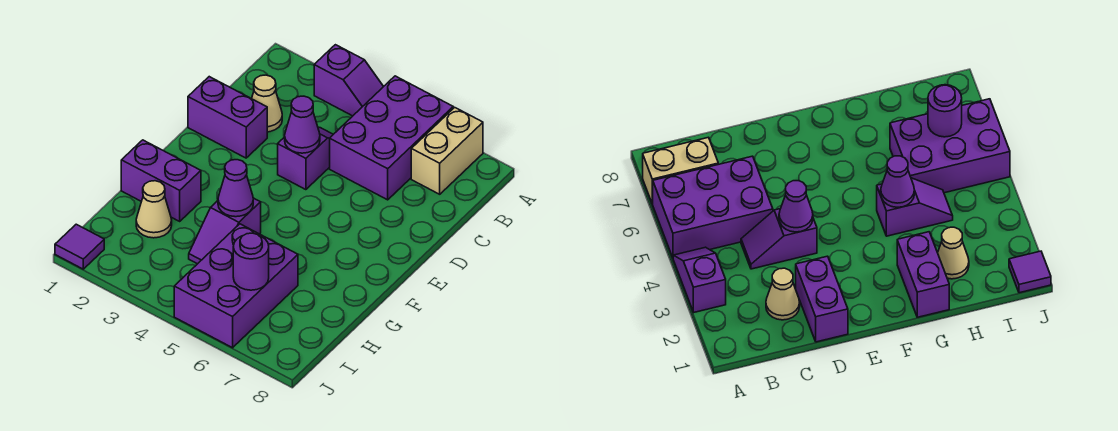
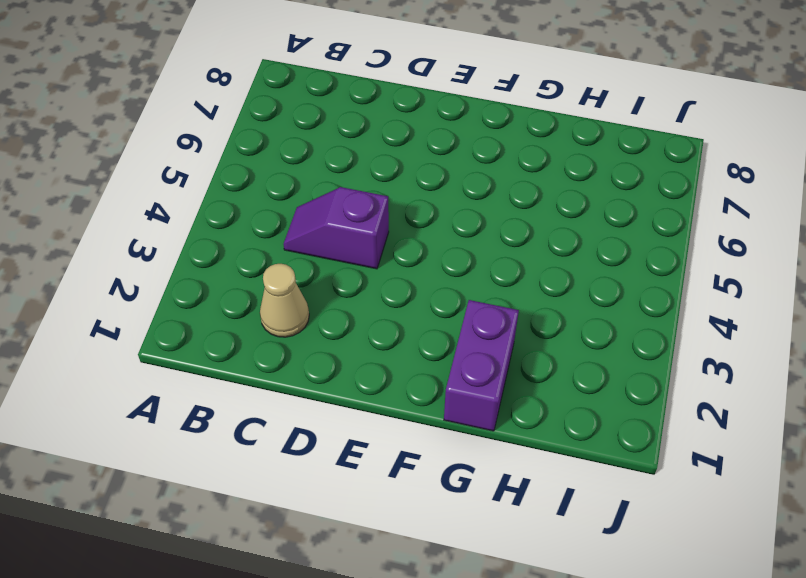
none -> purple slope A3:A4 level 1 top 3
none -> purple brick A5:C6 level 1
none -> tan brick A7:B7 level 1

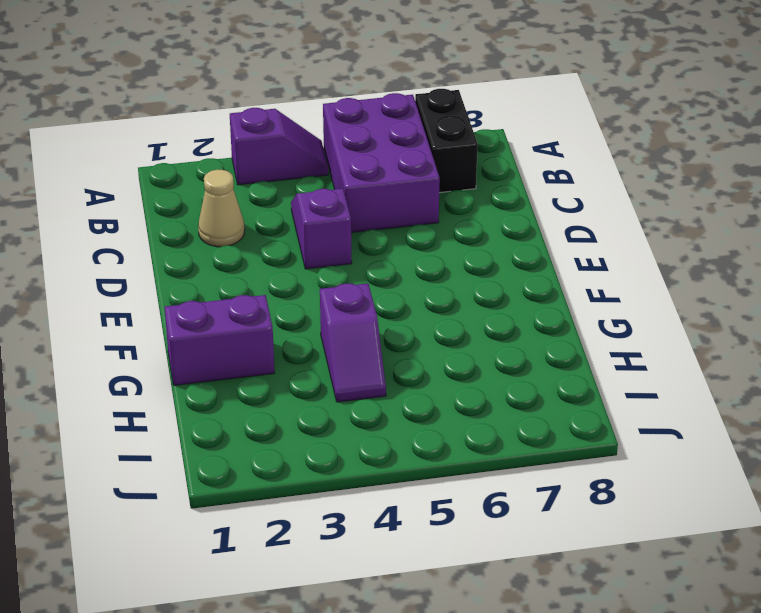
black brick A7:B7 level 1 -> tan brick A7:B7 level 1
none -> purple brick D1:D2 level 1
none -> tan cone H2 level 1
none -> purple brick H5:J6 level 1

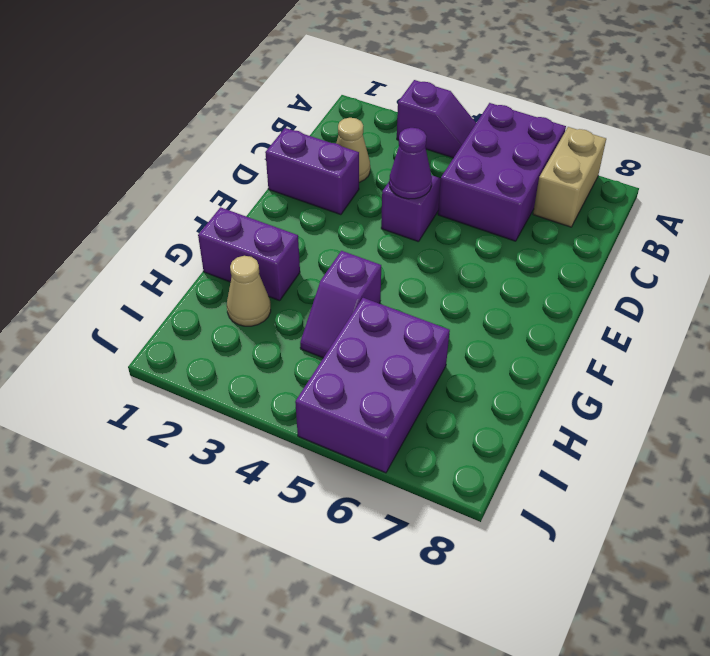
none -> purple tile J1 level 1
none -> purple cone G4 level 2
none -> purple round brick I6 level 2

